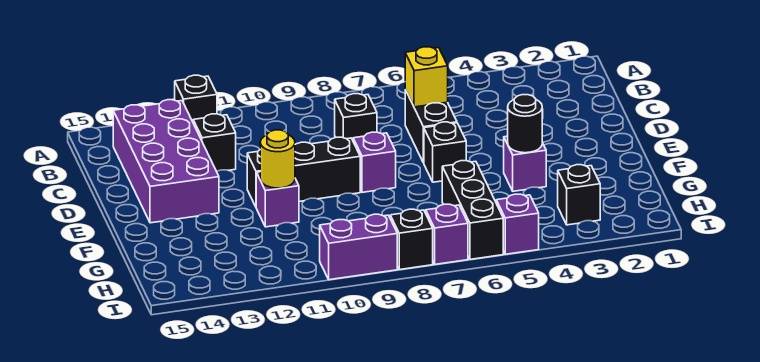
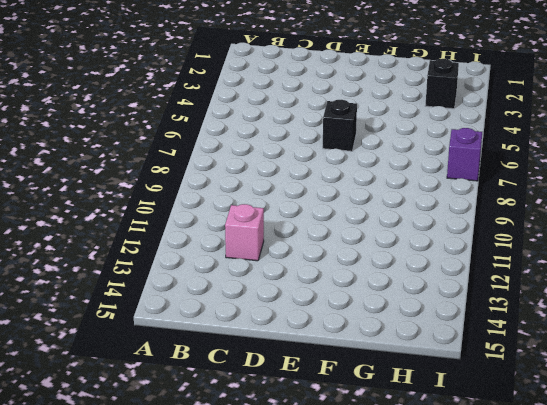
pink brick C12 level 1 -> black brick C12 level 1
none -> black brick A12 level 1
none -> purple brick B13:E14 level 1
none -> black brick C6:D6 level 1

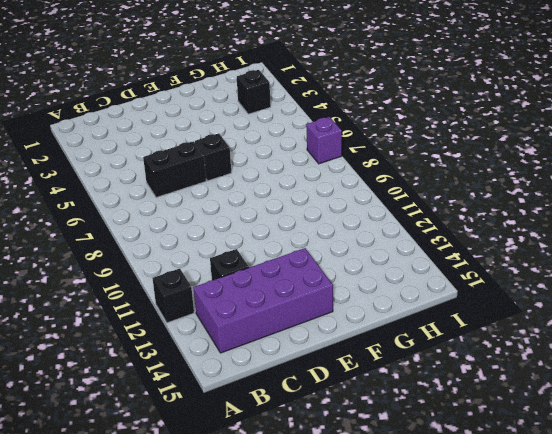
none -> black brick C8 level 1
none -> purple brick E8 level 1
none -> black brick E9:E11 level 1

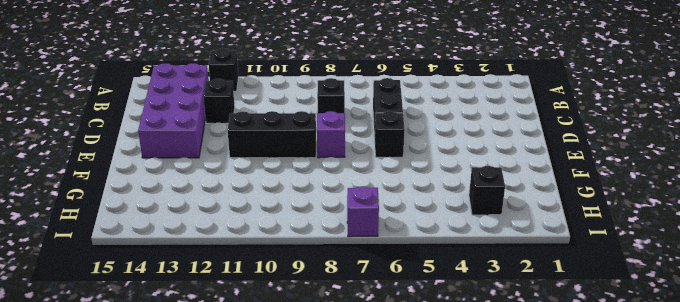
none -> purple brick F4 level 1
none -> purple brick F11 level 1
none -> black brick G6:I6 level 1

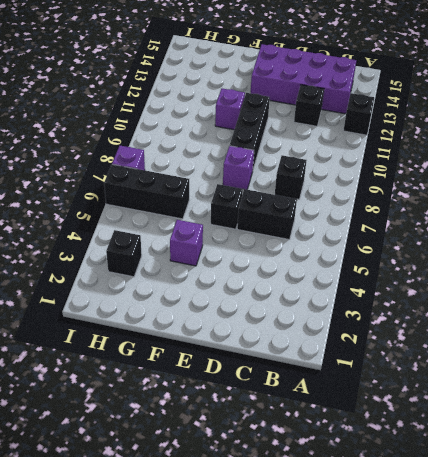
none -> purple brick I5 level 1
none -> black brick I8 level 1
none -> purple brick I9:I10 level 1

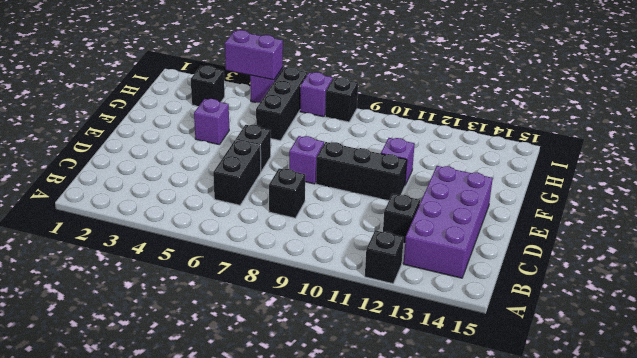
purple brick I4:I5 level 2 -> purple brick I9:I10 level 1
none -> yellow brick C6 level 2
none -> black round brick F4 level 2
none -> yellow round brick F11 level 2

